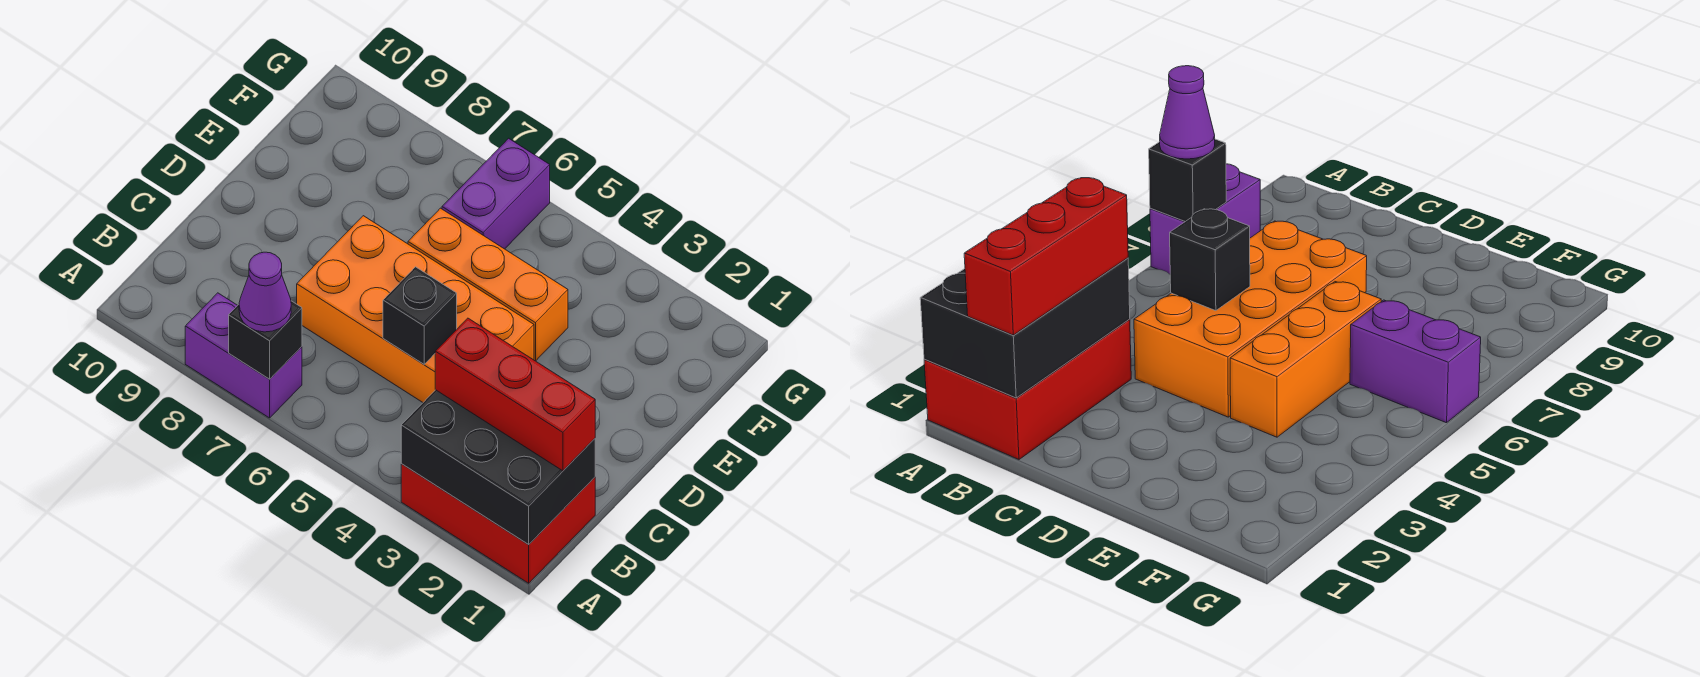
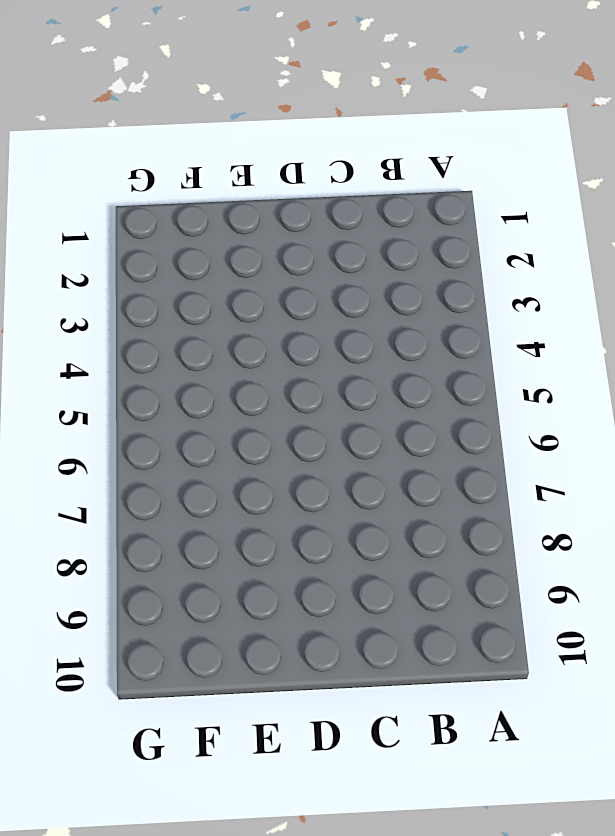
none -> red brick A1:B3 level 1
none -> purple brick A7:A8 level 1

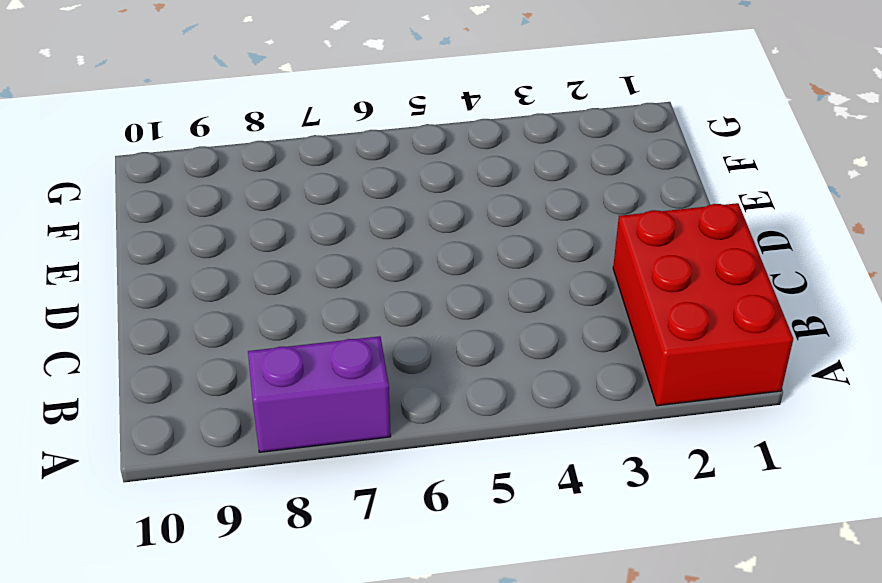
red brick A1:C2 level 1 -> red brick A1:B3 level 1
none -> orange brick C4:D7 level 1
none -> orange brick E4:E6 level 1

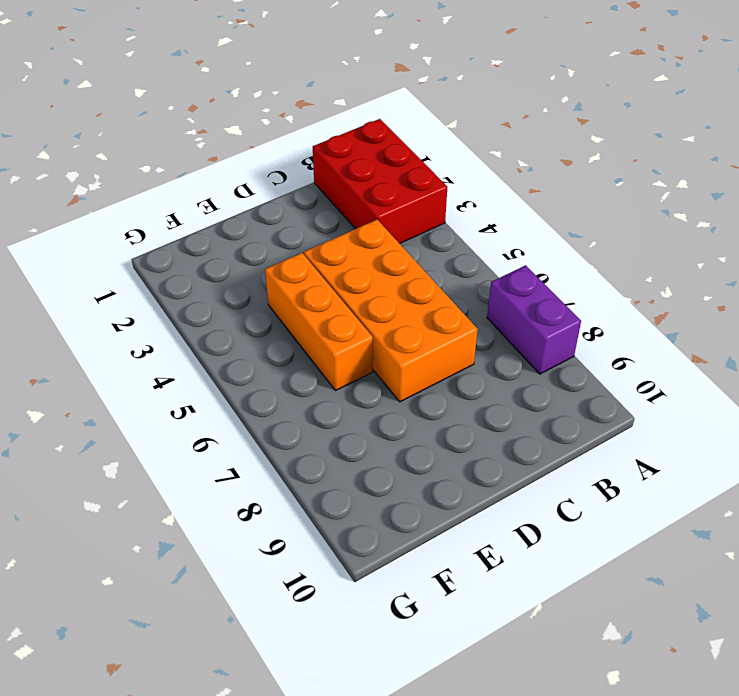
none -> purple brick F6:G6 level 1
none -> black brick A1:B3 level 2

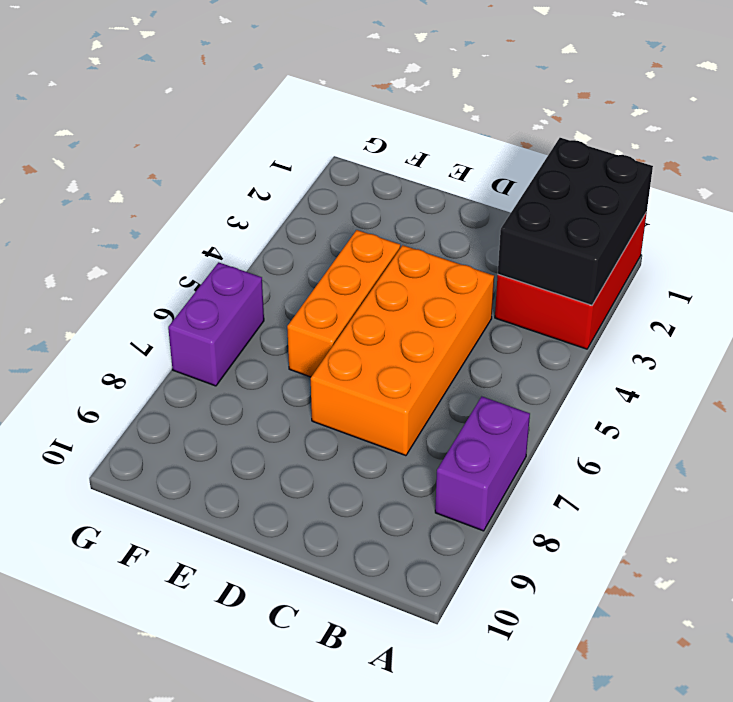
purple brick G6:G7 level 1 -> purple brick F6:G6 level 1
none -> black brick A7 level 2
none -> black brick C5 level 2

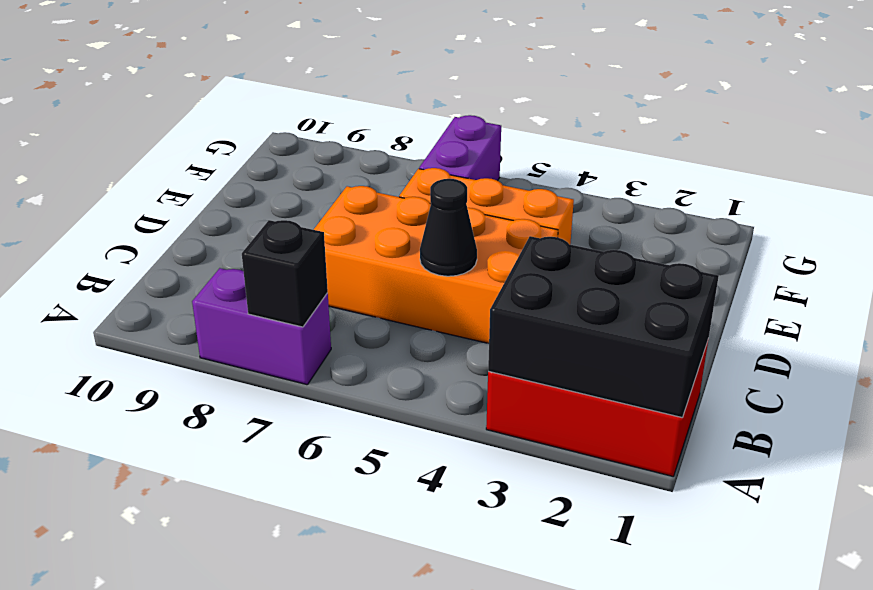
black cone C5 level 2 -> black brick C5 level 2
none -> purple cone A7 level 3
none -> red brick B1:B3 level 3

